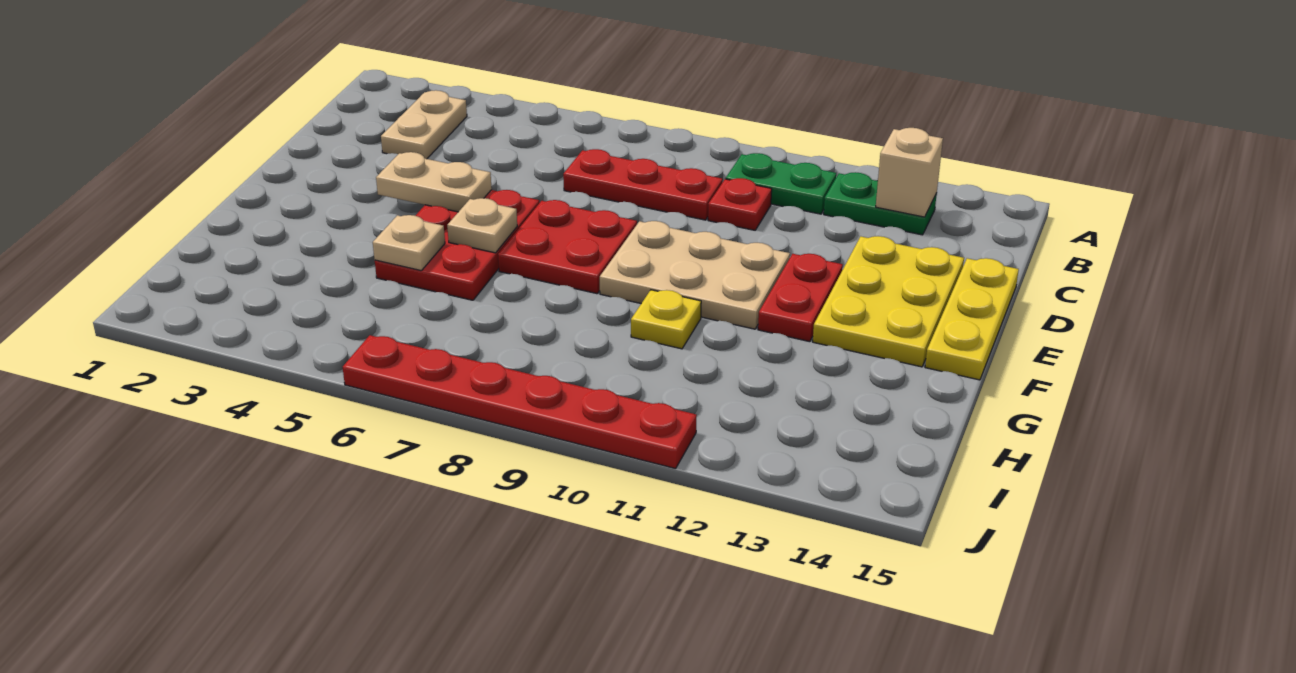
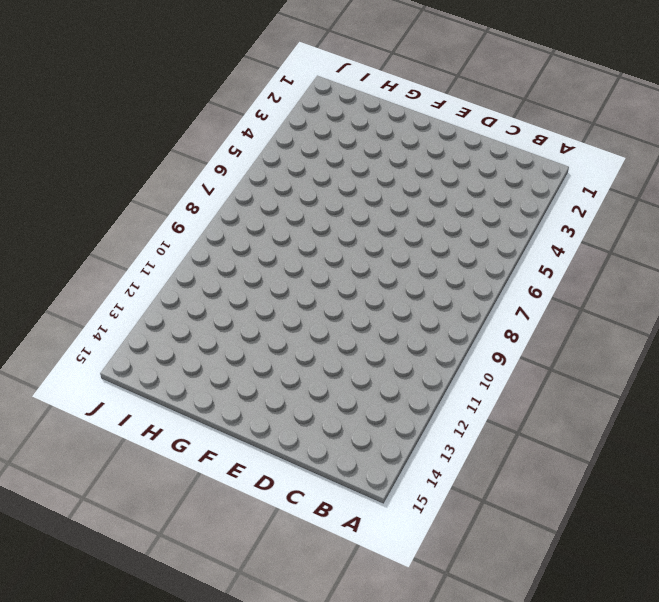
none -> tan plate B3:C3 level 1
none -> green plate B10:B11 level 1
none -> green plate B12:B13 level 1

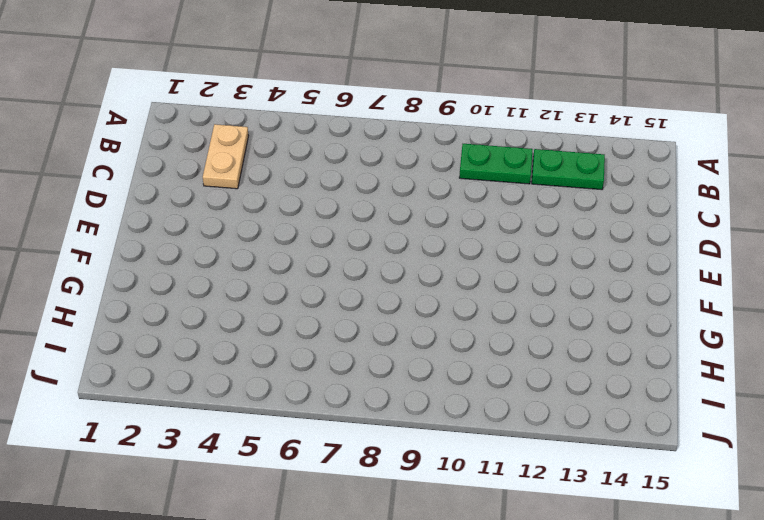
none -> red plate C7:C9 level 1
none -> red plate C10 level 1
none -> yellow plate D13:F14 level 1

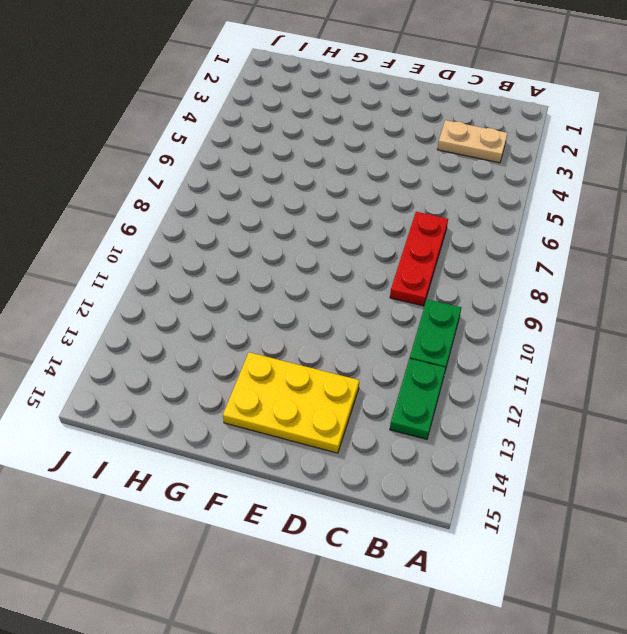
none -> red plate C10 level 1
none -> yellow plate D15:F15 level 1
none -> red plate E5:G6 level 1

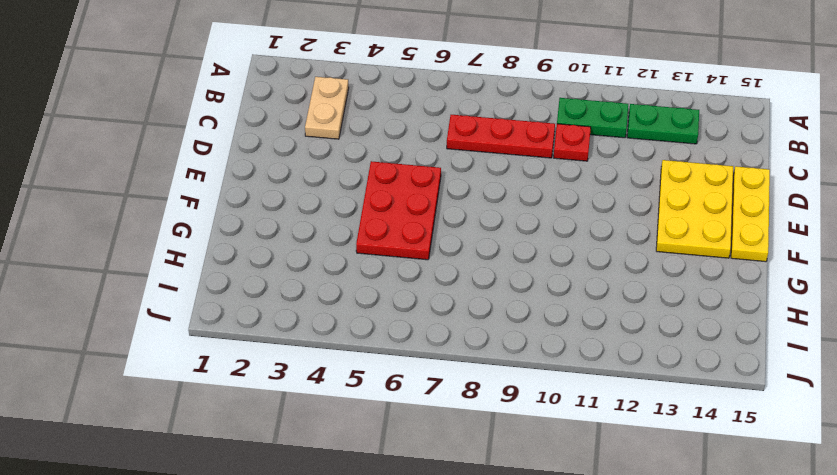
none -> red plate E7:F8 level 1
none -> tan plate E9:F11 level 1
none -> red plate E12:F12 level 1

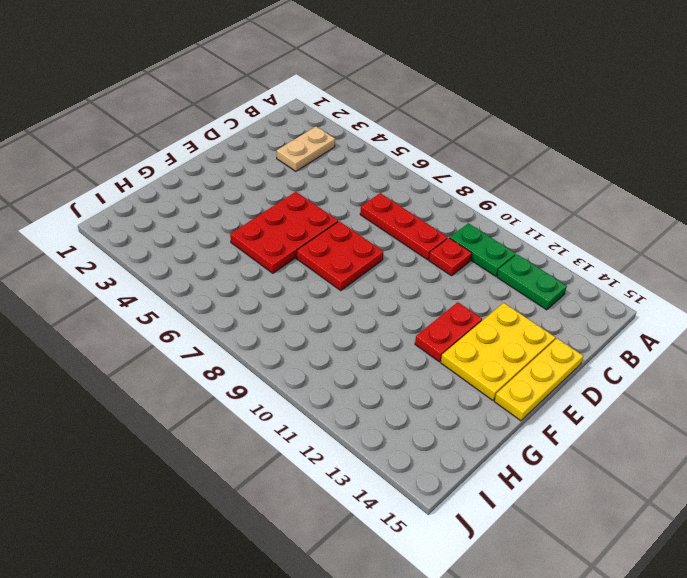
none -> tan plate E9:F11 level 1
none -> yellow plate G10 level 1
none -> red plate J6:J11 level 1

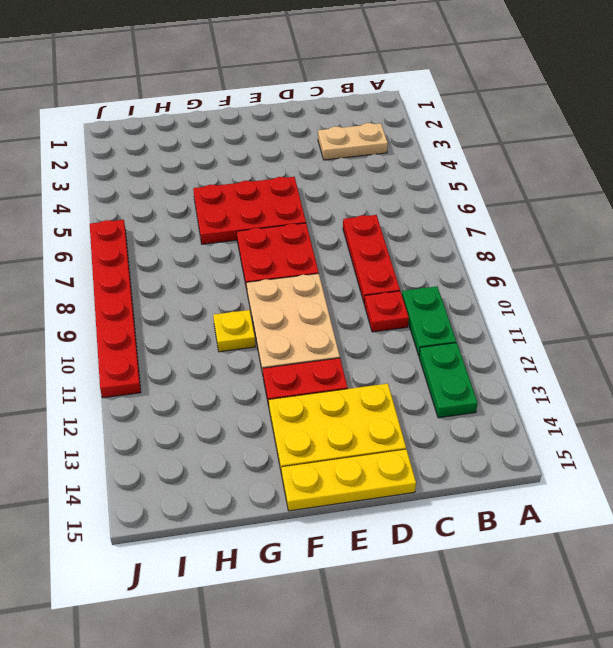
none -> tan brick B13 level 2
none -> tan plate E4:E5 level 2
none -> tan plate F6 level 2

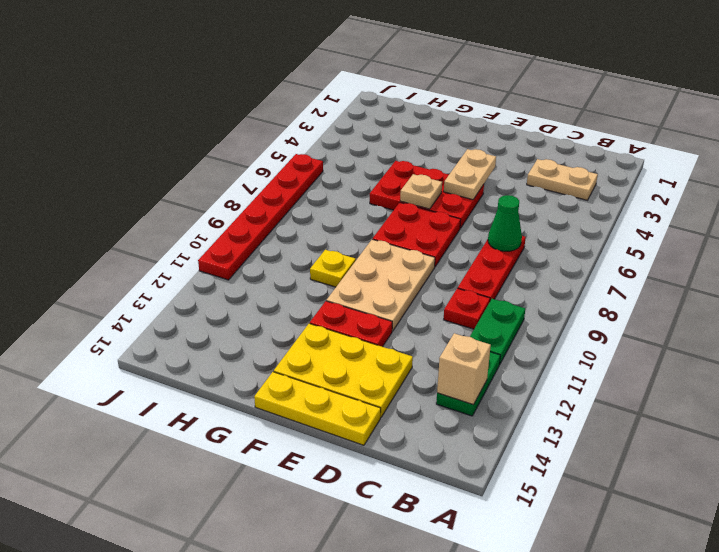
green cone C7 level 2 -> none
none -> tan plate G5 level 2

